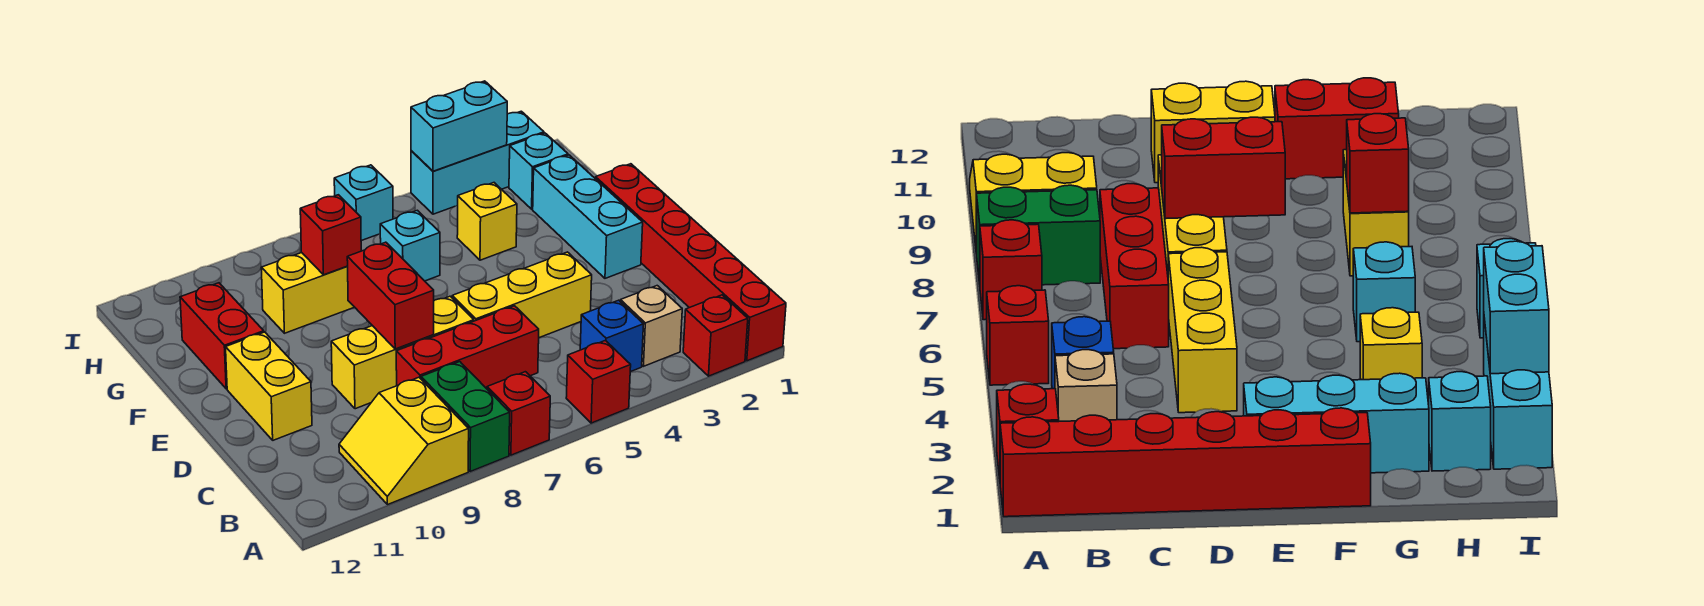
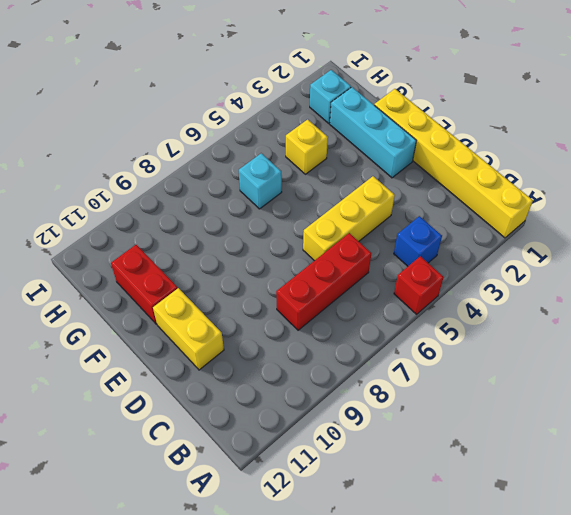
yellow brick A1:F1 level 1 -> red brick A1:F1 level 1
none -> red brick A2 level 1
none -> red brick A7 level 1
none -> green brick A8:B8 level 1

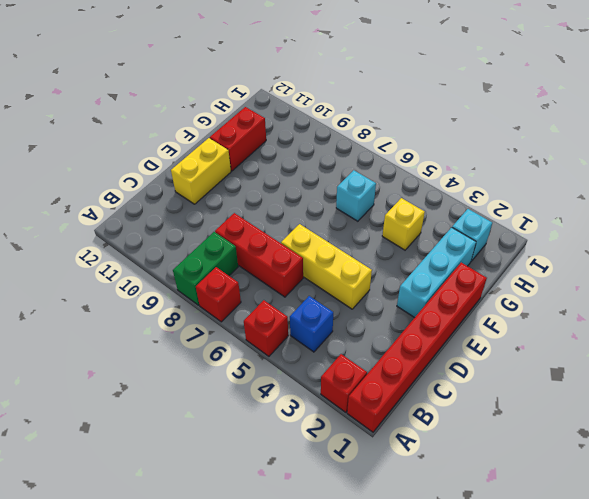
none -> yellow slope A9:B10 level 1 top 9
none -> tan brick B3 level 1
none -> yellow brick D7:D9 level 1

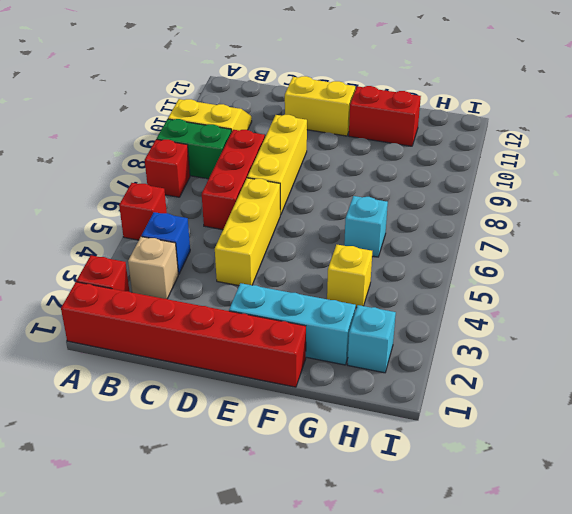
none -> yellow brick G8:G9 level 1
none -> cyan brick I2:I4 level 1
none -> cyan brick I6 level 1

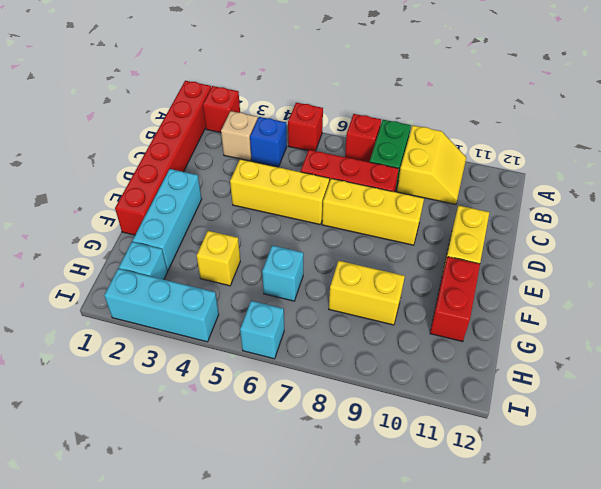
none -> red brick D8:E8 level 2
none -> red brick G8 level 2
none -> cyan brick I3:I4 level 2

